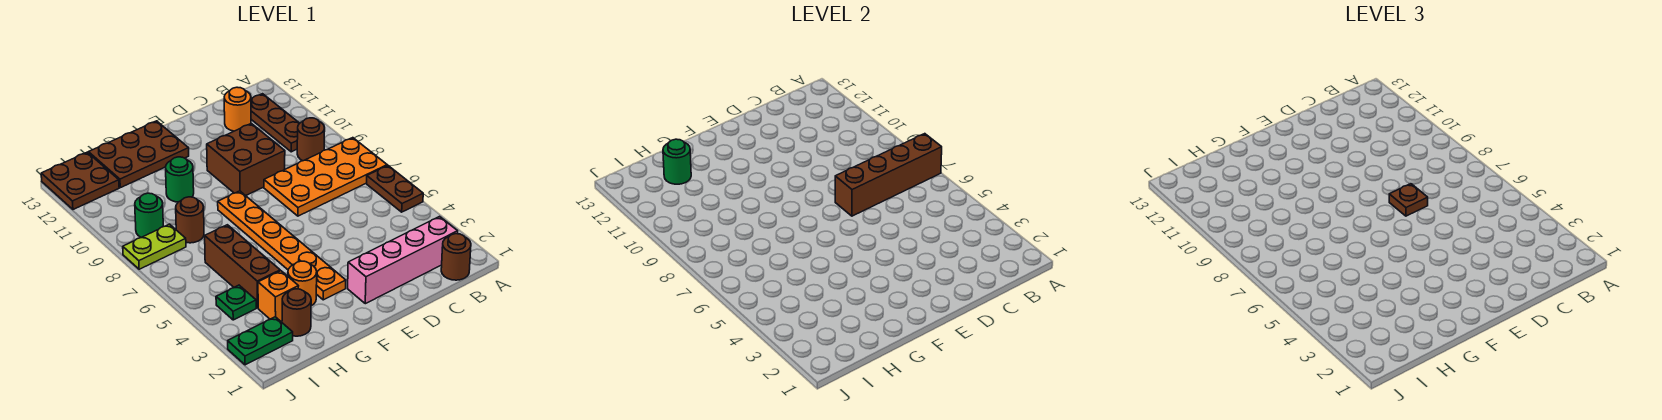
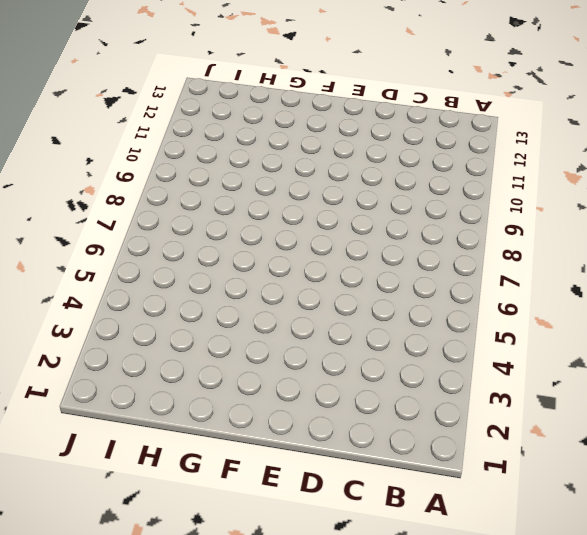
none -> brown plate A5:A6 level 1
none -> orange plate A7:D8 level 1
none -> brown round brick B1 level 1

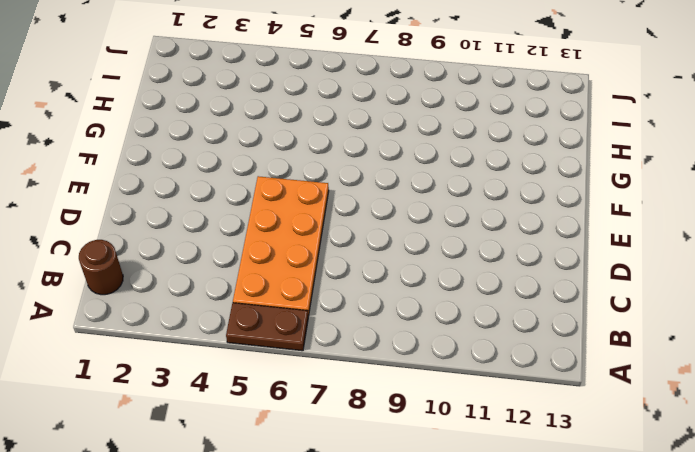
orange plate B5:E6 level 1 -> orange plate A7:D8 level 1
none -> pink brick B2:E2 level 1
none -> brown round brick B9 level 1
none -> brown plate B10:B12 level 1

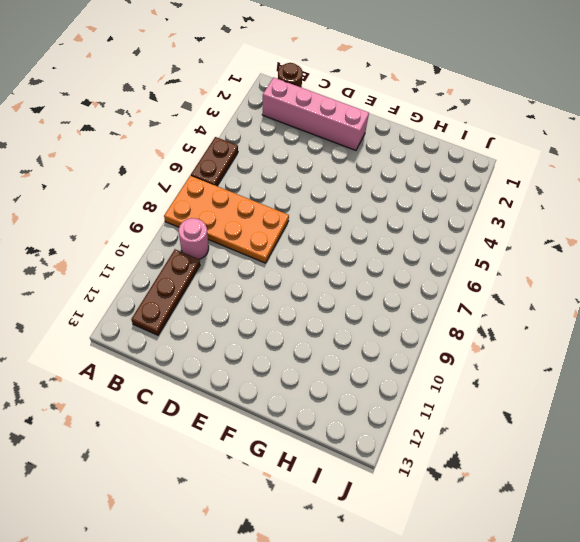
pink round brick B9 level 1 -> brown round brick B9 level 1
none -> orange round brick C12 level 1
none -> brown brick D9:E10 level 1
none -> orange plate F3:F8 level 1

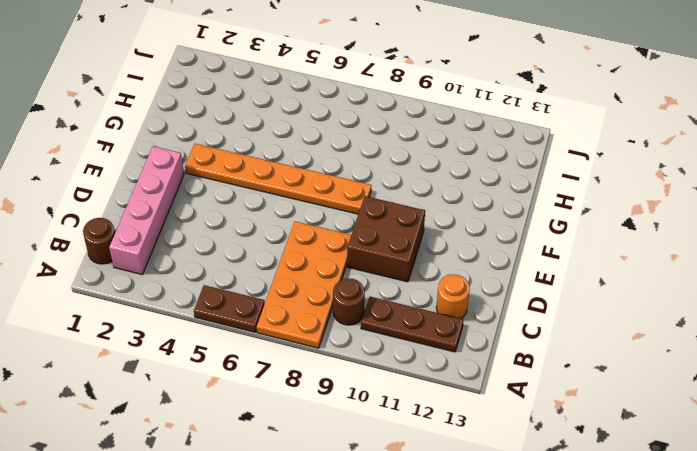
none -> brown plate F12:H13 level 1
none -> orange round brick G3 level 1
none -> green round brick G10 level 1

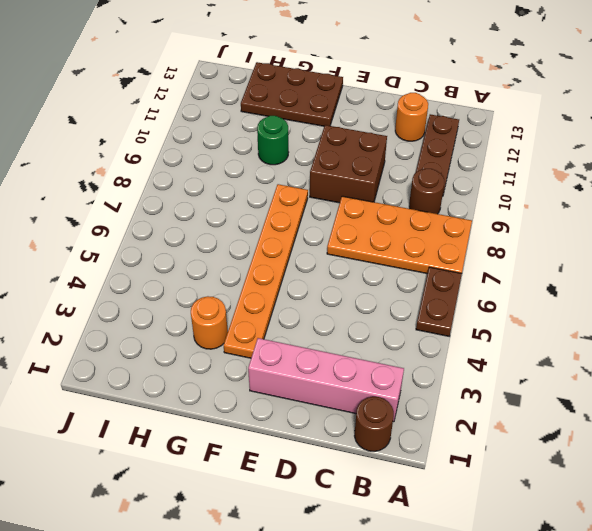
none -> brown round brick H2 level 1
none -> orange brick H3 level 1
none -> brown brick H4:H6 level 1

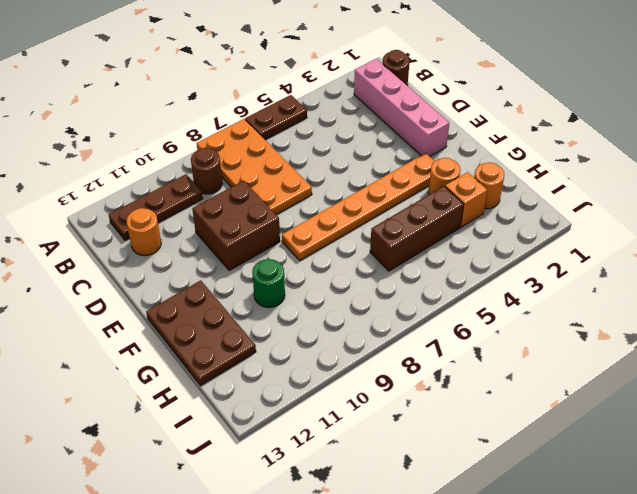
orange round brick H2 level 1 -> brown round brick H2 level 1
none -> brown round brick H8 level 1
none -> green plate I2:J2 level 1
none -> green plate I4 level 1

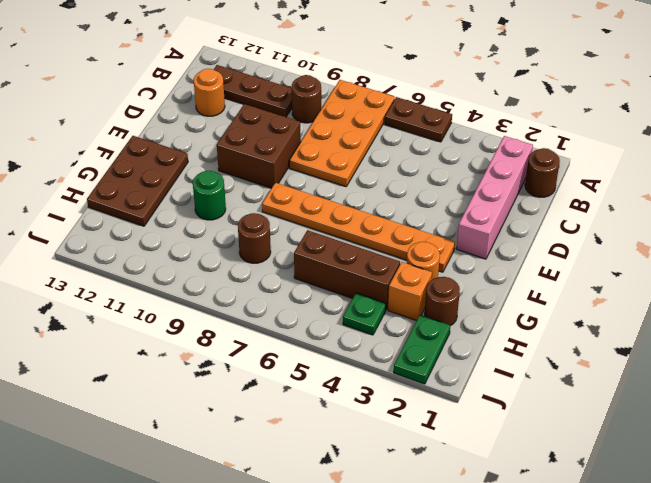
none -> lime plate I8:J8 level 1
none -> green round brick I9 level 1
none -> brown plate I12:J13 level 1

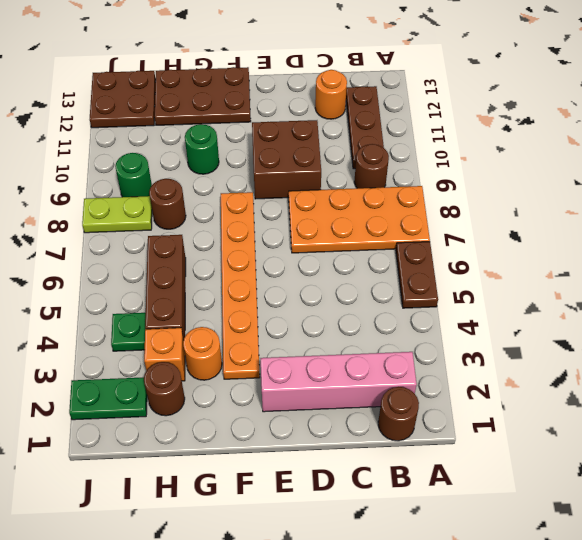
none -> brown brick A7:D7 level 2
none -> green round brick H12 level 2
none -> brown plate D7 level 3

